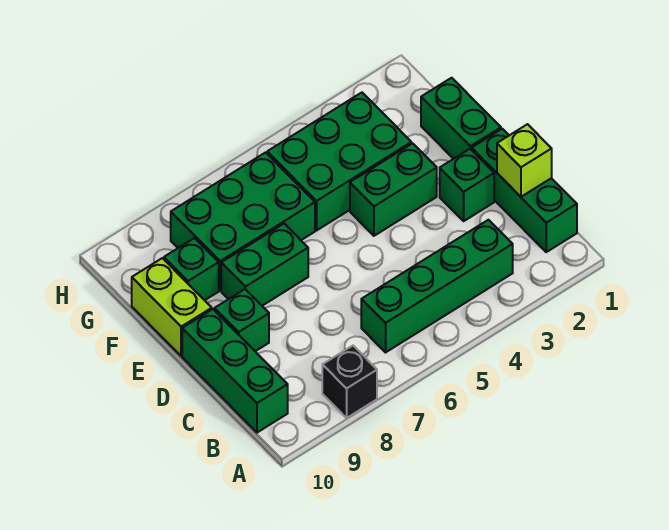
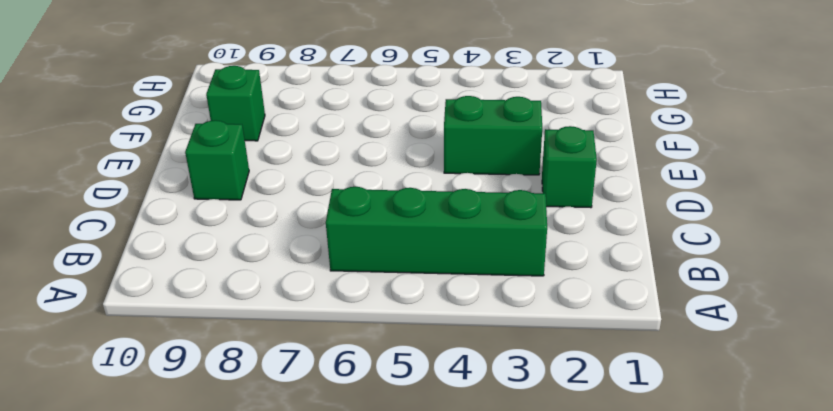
none -> black brick A8 level 1
none -> green brick B1:D1 level 1
none -> green brick B10:D10 level 1

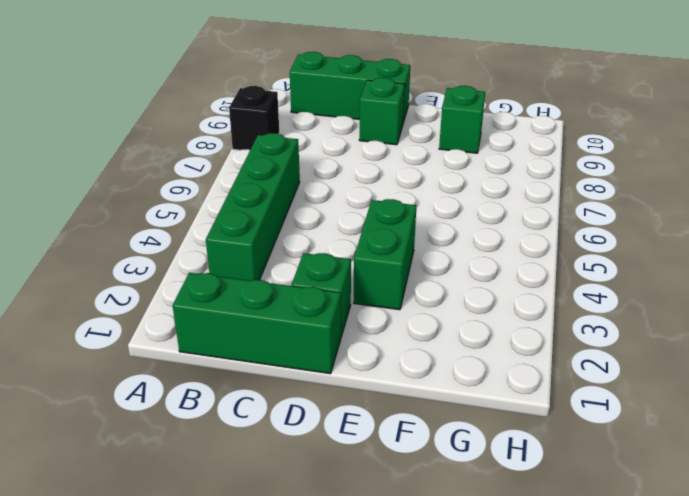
none -> green brick E1:F1 level 1
none -> green brick E7:E8 level 1
none -> lime brick E10:F10 level 1

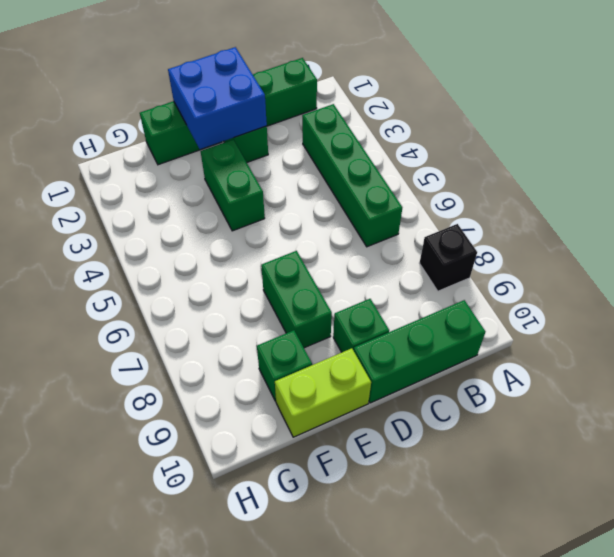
blue brick D1:E2 level 2 -> none
none -> green brick F3:G5 level 1
none -> green brick F6:G8 level 1
none -> lime brick C1 level 2

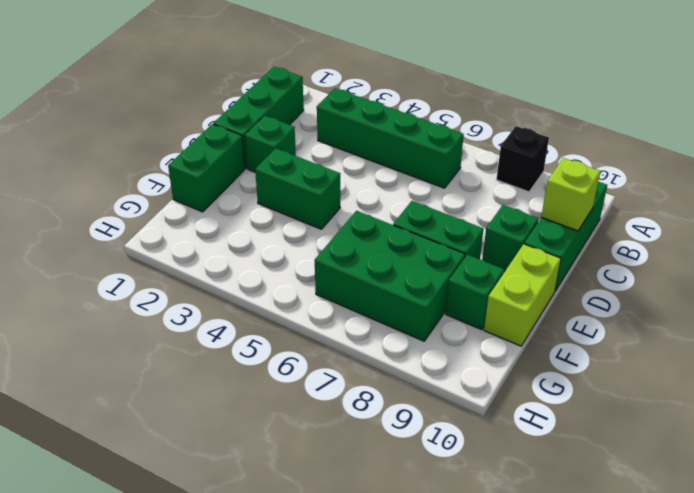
lime brick C10 level 2 -> lime brick C1 level 2
none -> green brick F3:G5 level 1

